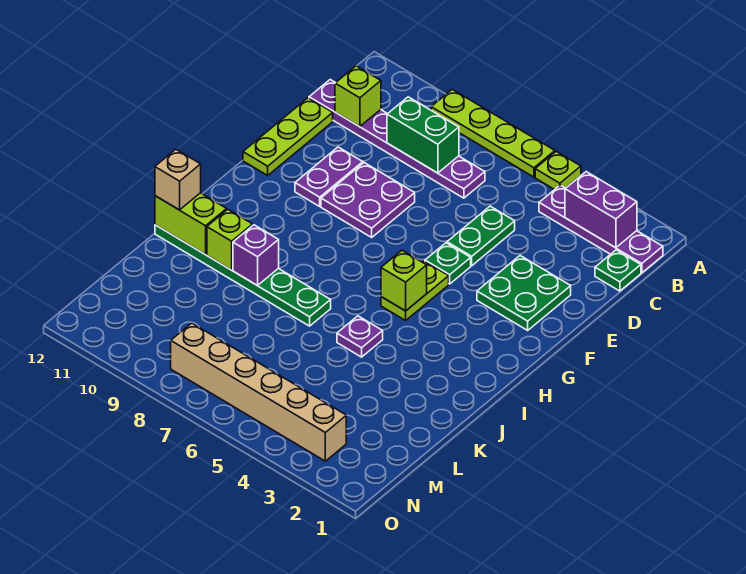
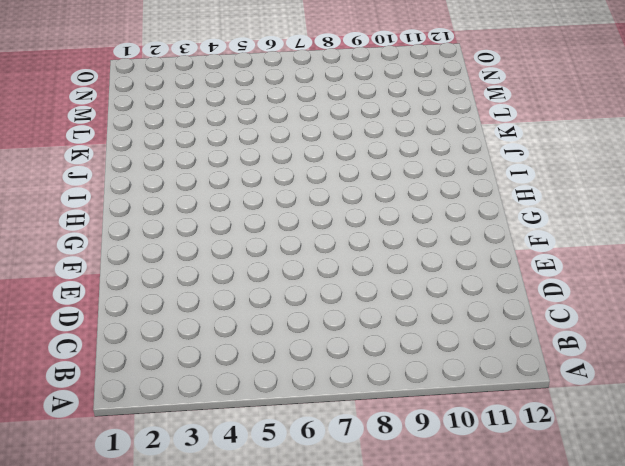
none -> lime plate A5 level 1
none -> lime plate A6:A9 level 1
none -> purple plate B1:B4 level 1

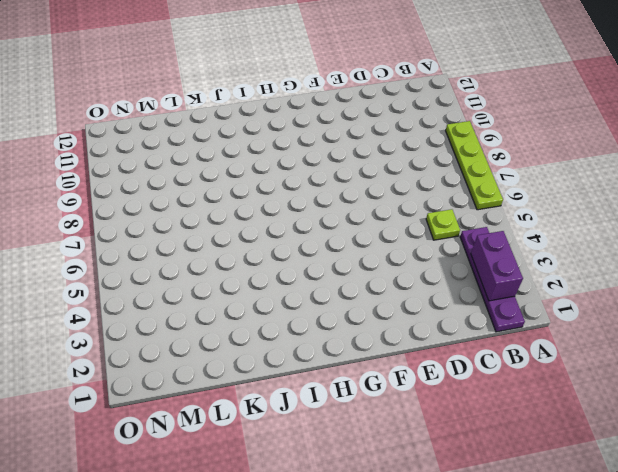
lime plate C5 level 1 -> lime plate A5 level 1
none -> green plate C1 level 1
none -> purple plate C7:C12 level 1
none -> green plate D5:E5 level 1

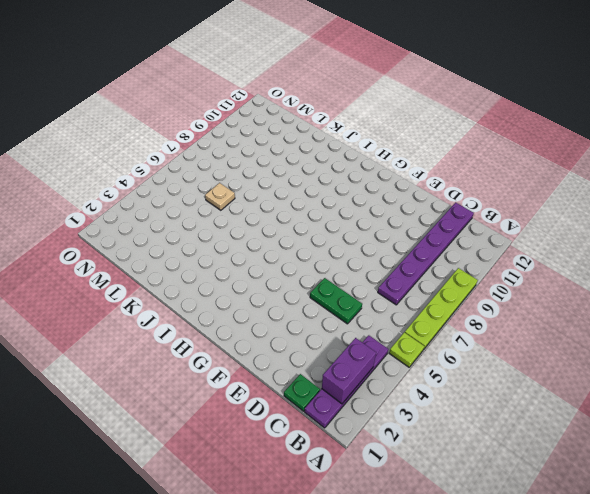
tan plate L6 level 1 -> none
none -> lime plate D12:F12 level 1
none -> green plate E2:F3 level 1
none -> purple plate E8:F9 level 1

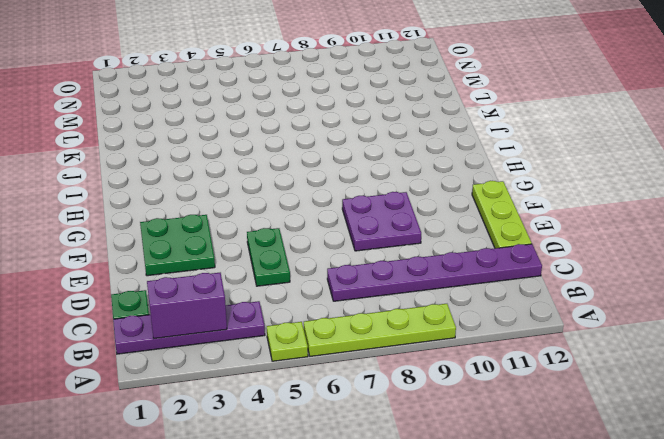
none -> purple plate E10:F10 level 1
none -> green plate F5 level 1
none -> lime plate G5:H5 level 1

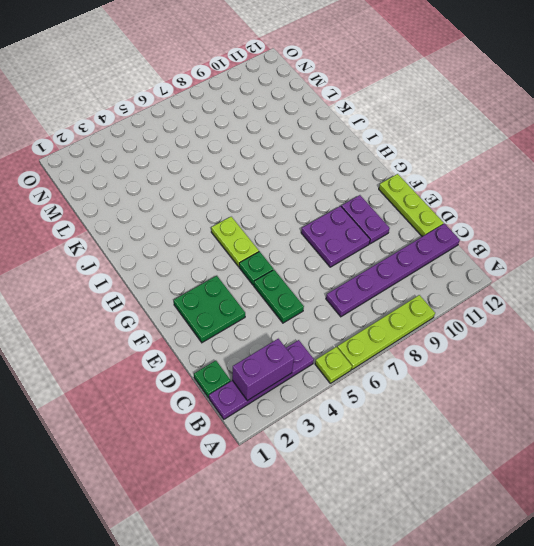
none -> purple plate J5 level 1
none -> green plate J7:J12 level 1
none -> tan brick N3:N8 level 1

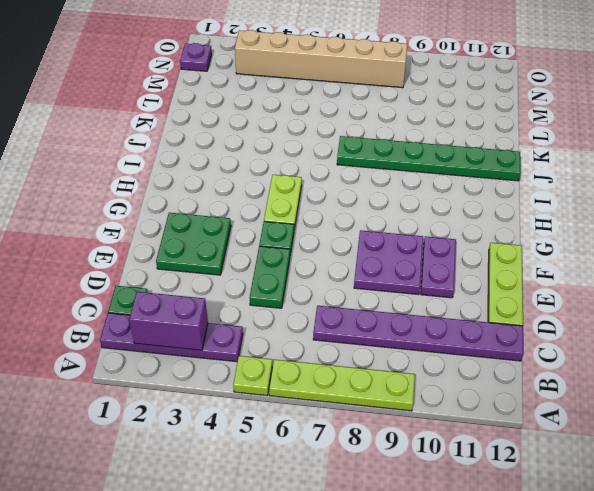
purple plate N1 level 1 -> purple plate J5 level 1
none -> green brick C8:C9 level 2
none -> lime brick C11 level 2
none -> lime brick H5 level 2

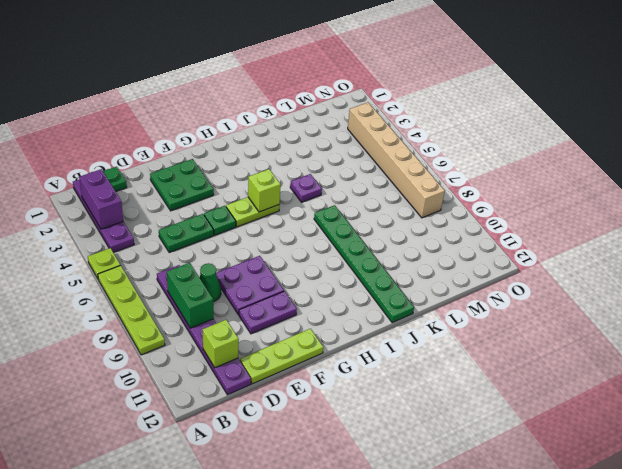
green cone D8 level 1 -> none
none -> purple brick J9 level 2
none -> lime brick J10 level 2
none -> lime brick J11:J12 level 2

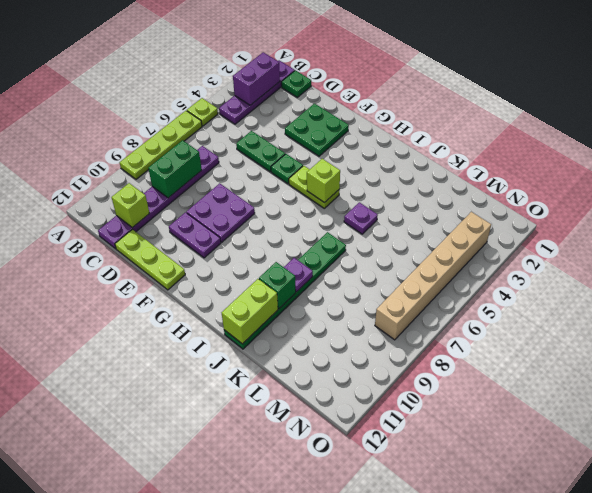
purple plate J9 level 2 -> purple brick J9 level 2
green brick J10 level 2 -> lime brick J10 level 2
none -> tan brick J12 level 3

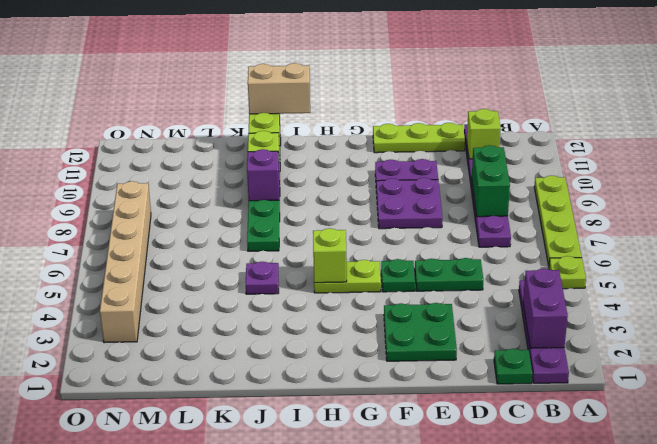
tan brick I12:J12 level 3 -> tan brick J12 level 3

